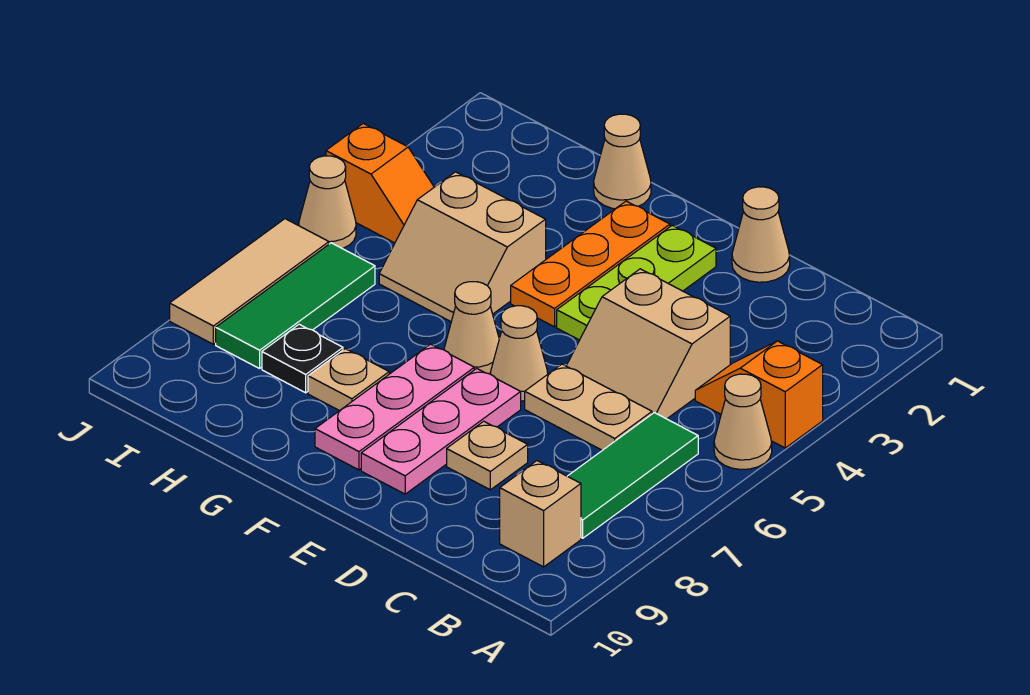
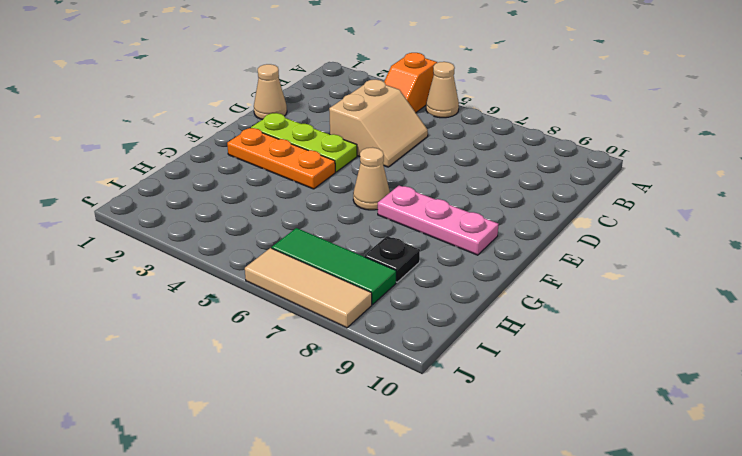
none -> green tile B6:B8 level 1
none -> tan brick B9 level 1
none -> tan plate C6:D6 level 1

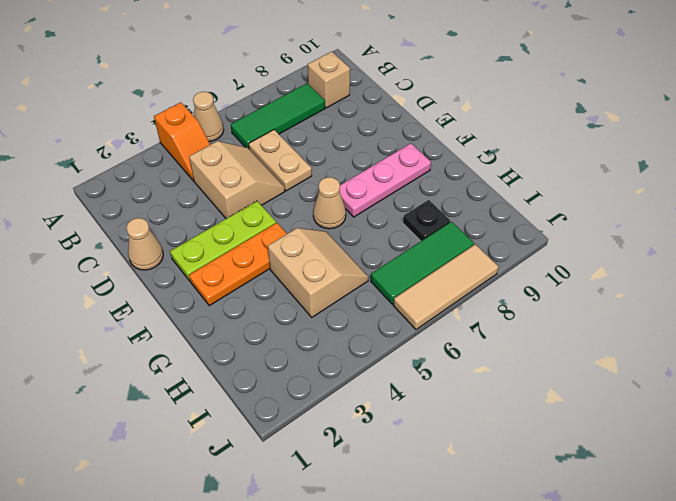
none -> tan plate D8 level 1
none -> tan cone E6 level 1
none -> pink plate E7:E9 level 1

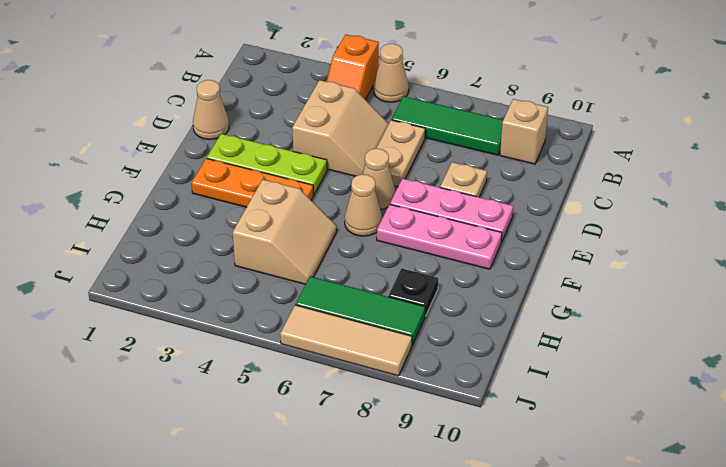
none -> tan cone G1 level 1
none -> tan plate G8 level 1
none -> orange slope I4:J4 level 1 top J

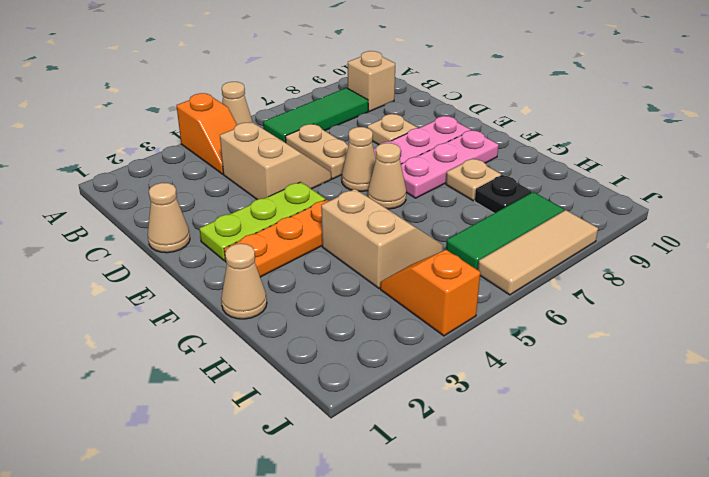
none -> tan cone J5 level 1

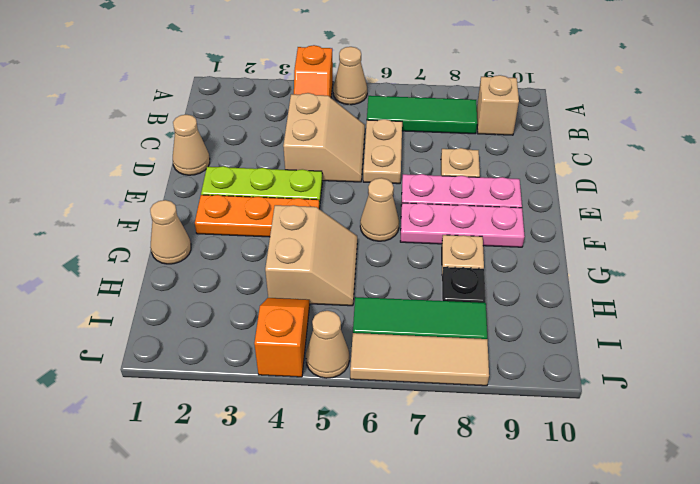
none -> tan cone E6 level 1

